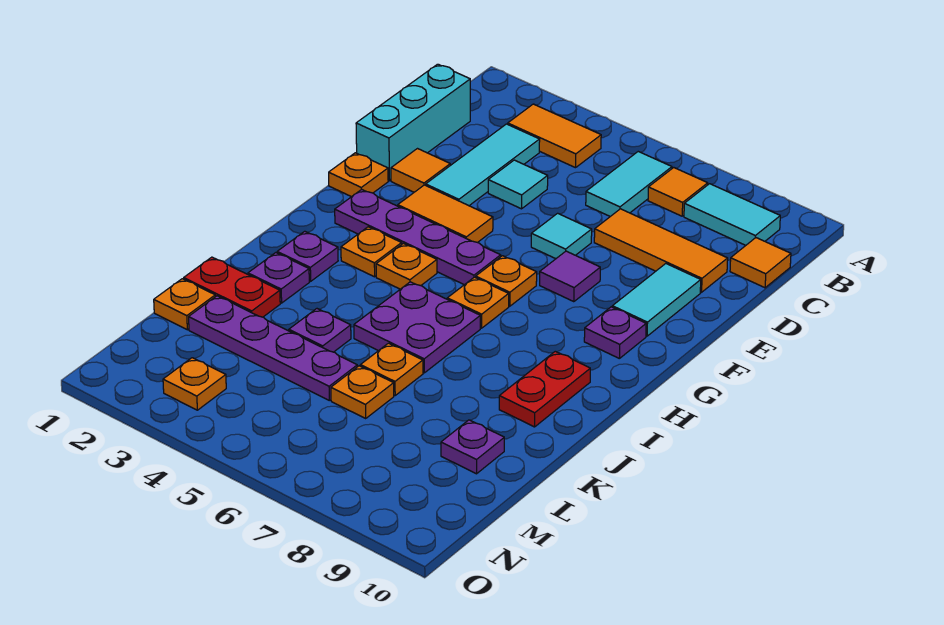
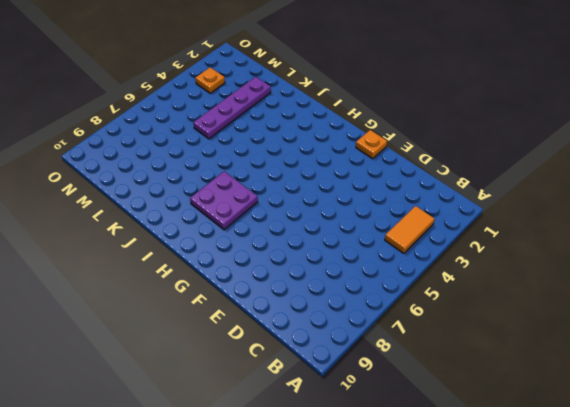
purple plate H7:I8 level 1 -> purple plate I5:J6 level 1
none -> cyan tile B6:C6 level 1
none -> orange tile B7 level 1
none -> cyan tile B8:B9 level 1
none -> cyan brick C1:E1 level 1

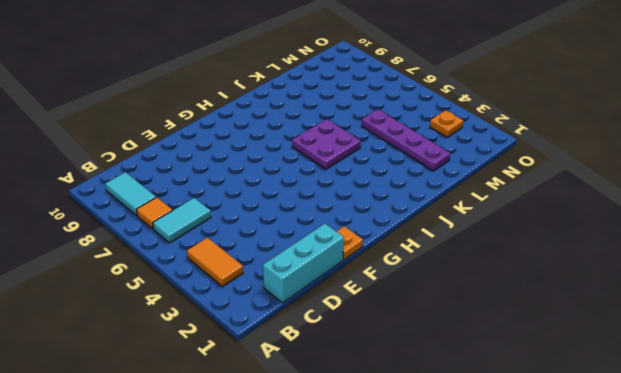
none -> cyan tile C3:E3 level 1
none -> orange tile C10 level 1
none -> cyan tile D4 level 1
none -> orange tile D7:D9 level 1

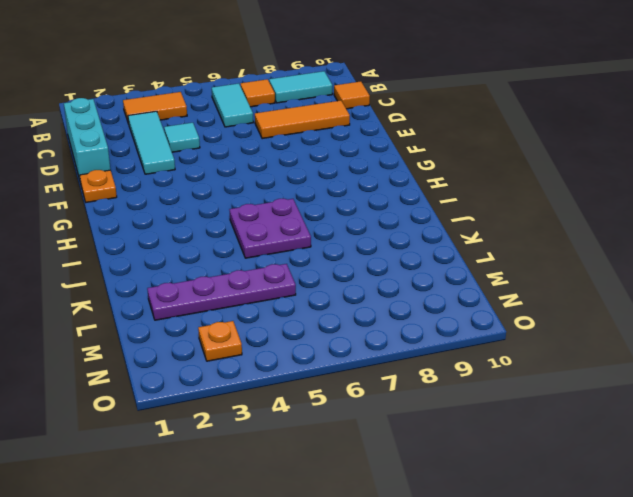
none -> orange tile E2 level 1
none -> cyan tile E6 level 1
none -> cyan tile E9:F9 level 1
none -> orange tile F3:F4 level 1

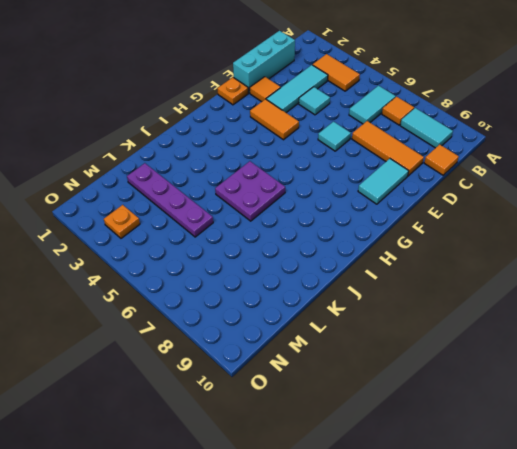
none -> purple tile F7 level 1
none -> purple plate G2:G5 level 1
none -> orange plate G6 level 1
none -> purple plate G9 level 1

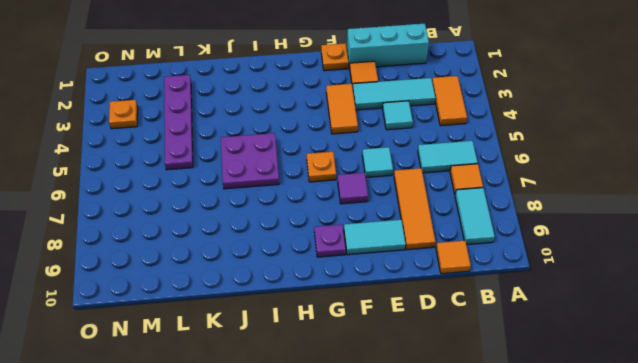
none -> purple plate G2:G5 level 1
none -> orange plate H3 level 1
none -> orange plate H4 level 1
none -> orange plate H6 level 1

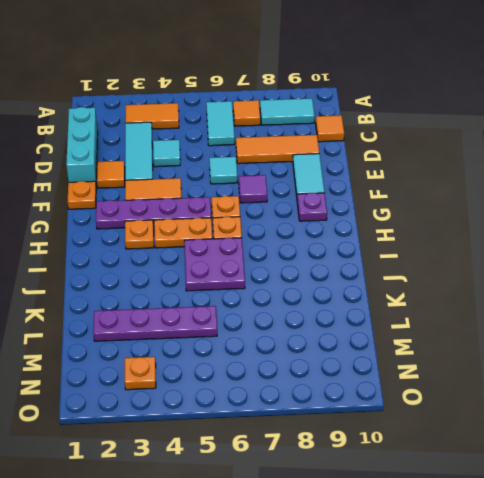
orange plate H4:H5 level 1 -> orange plate H4 level 1
none -> purple plate I2 level 1
none -> red plate I9:J9 level 1
none -> purple plate J2 level 1
none -> red plate K1:K2 level 1

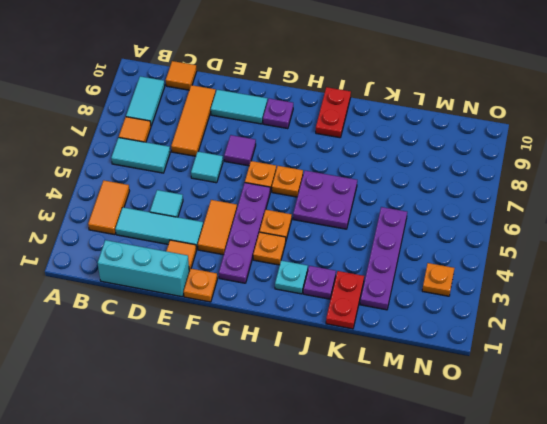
cyan plate I2 level 1 -> purple plate I2 level 1
red plate I9:I10 level 1 -> red plate I9:J9 level 1
none -> purple plate K4 level 1
none -> orange plate K6 level 1
none -> orange plate L1 level 1
none -> orange plate L6 level 1

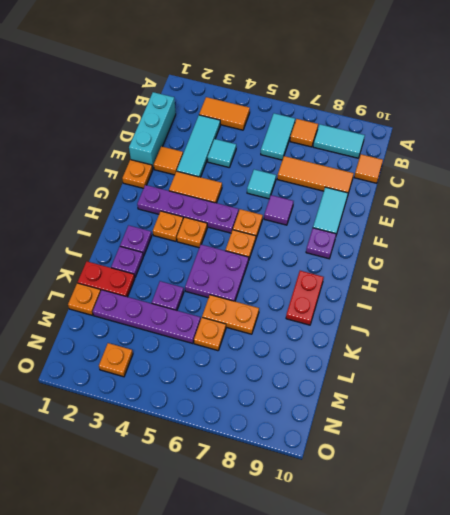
orange plate K6:K7 level 1 -> orange plate K6 level 1
none -> purple plate L9 level 1

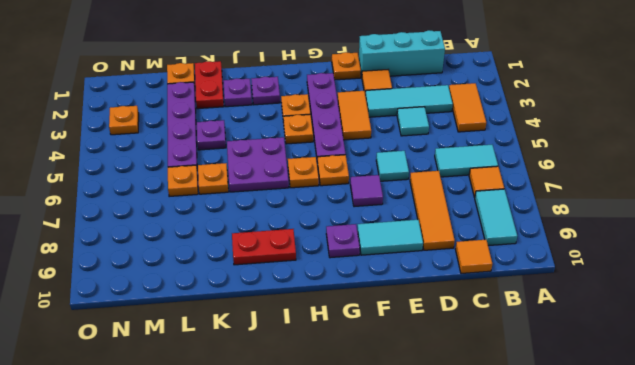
none -> purple plate L9 level 1

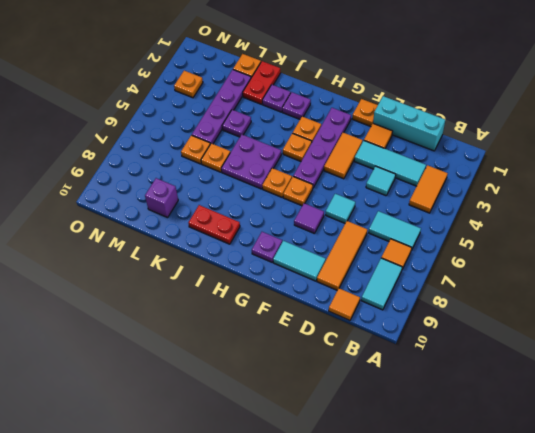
purple brick L9 level 1 -> purple plate L9 level 1

